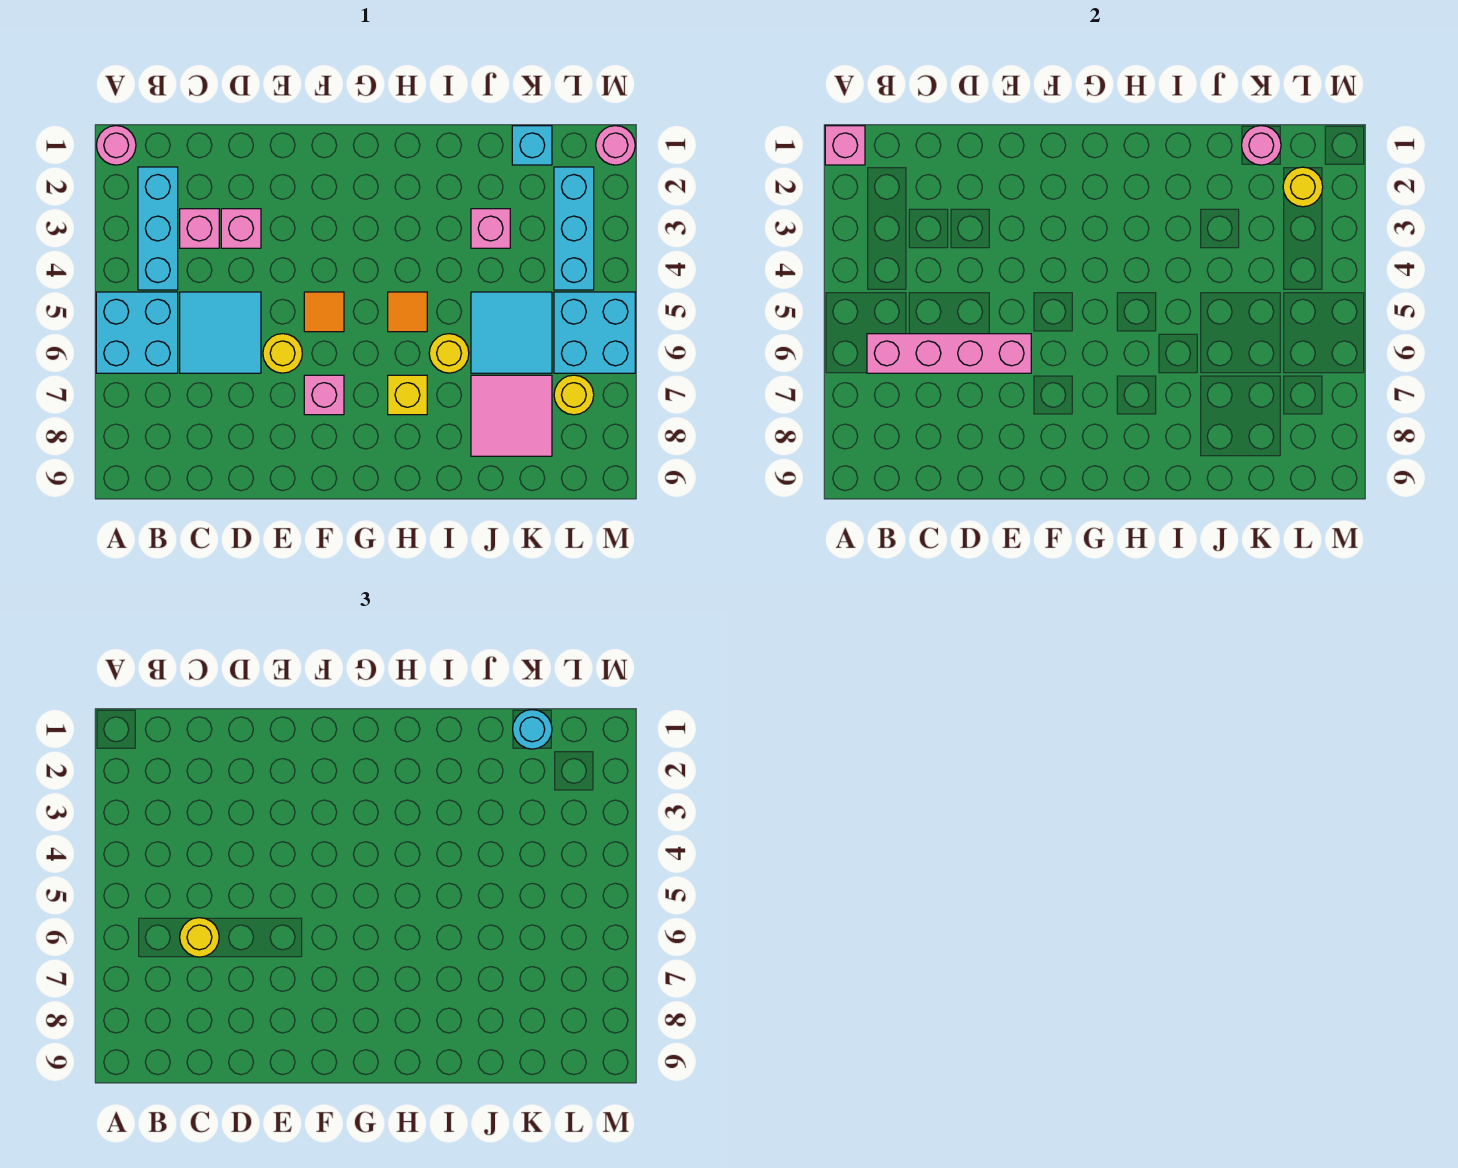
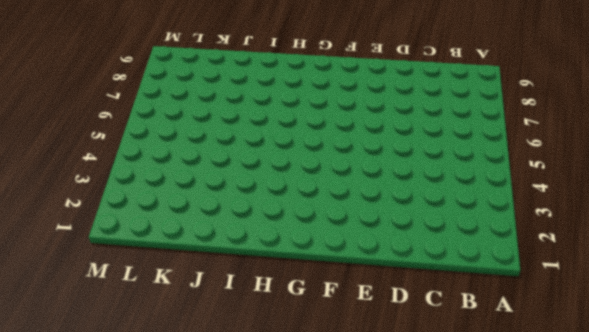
none -> pink round brick A1 level 1
none -> cyan brick A5:B6 level 1
none -> cyan brick B2:B4 level 1

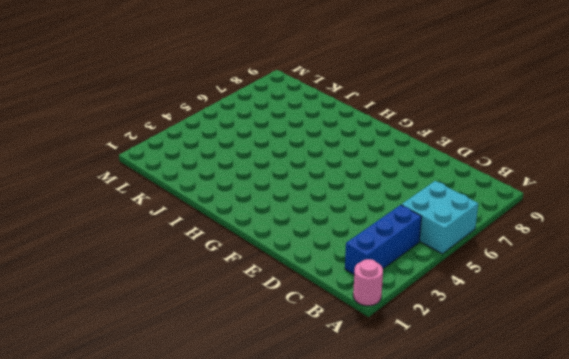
blue brick B2:B4 level 1 -> cyan brick B2:B4 level 1
none -> pink brick C3 level 1
none -> cyan tile C5:D6 level 1
none -> pink brick D3 level 1

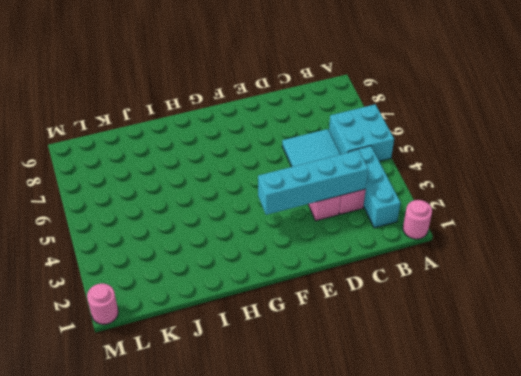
cyan brick C3:F3 level 2 -> none
none -> yellow round brick E6 level 1
none -> orange tile F5 level 1
none -> pink brick F7 level 1

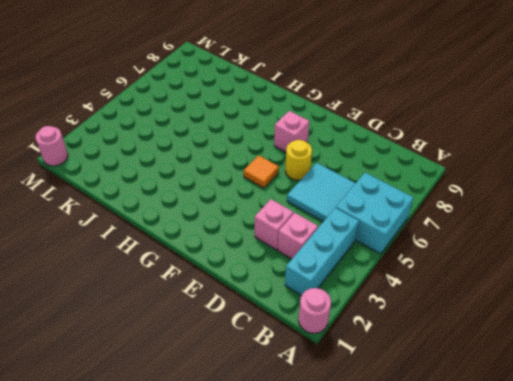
none -> orange tile H5 level 1
none -> yellow brick H7 level 1
none -> yellow round brick I6 level 1

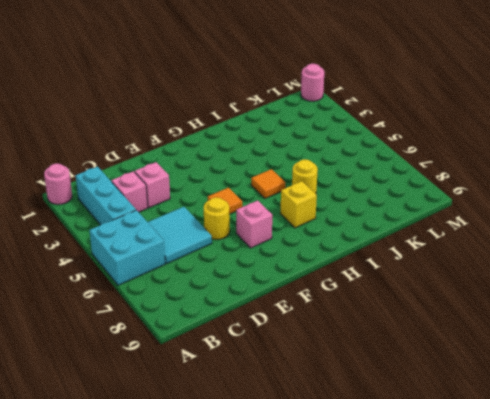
none -> pink brick J3 level 1
none -> cyan tile J5:K6 level 1
none -> pink tile J7:K8 level 1

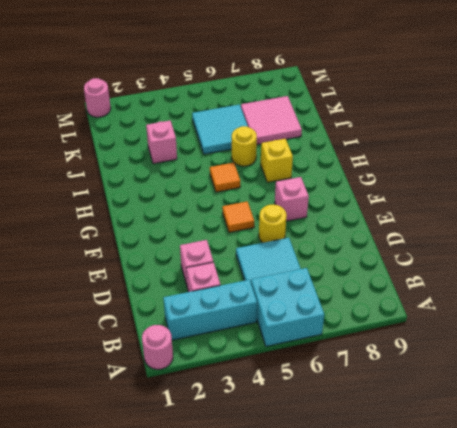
none -> cyan brick K1 level 1
none -> cyan brick L2:L4 level 1
none -> cyan brick L5:M6 level 1

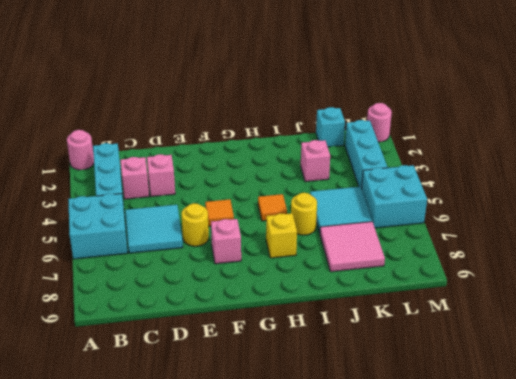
none -> yellow round brick L7 level 1
none -> pink brick A1 level 2
none -> pink brick B6:E6 level 2

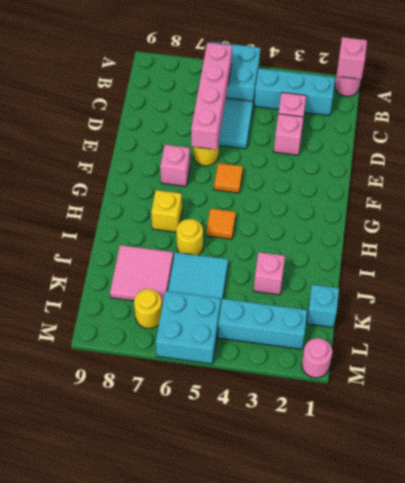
none -> pink round brick K1 level 2
none -> yellow round brick L2 level 2
none -> yellow round brick C6 level 3

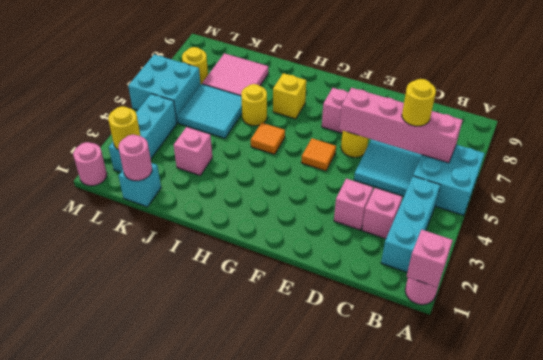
none -> cyan round brick K1 level 3

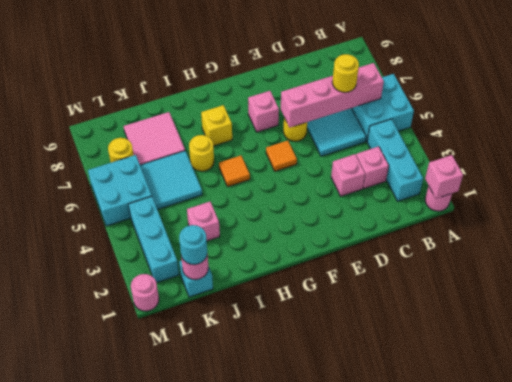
none -> yellow round brick L2 level 2

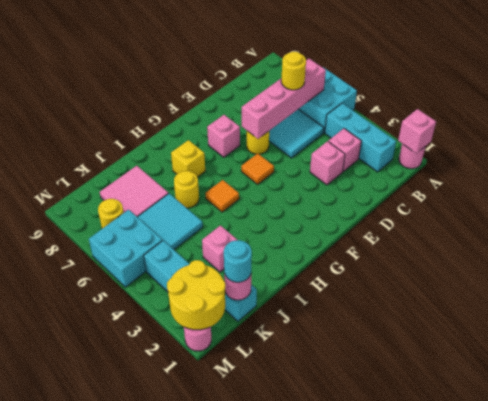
yellow round brick L1:M2 level 2 -> yellow round brick L2 level 2

